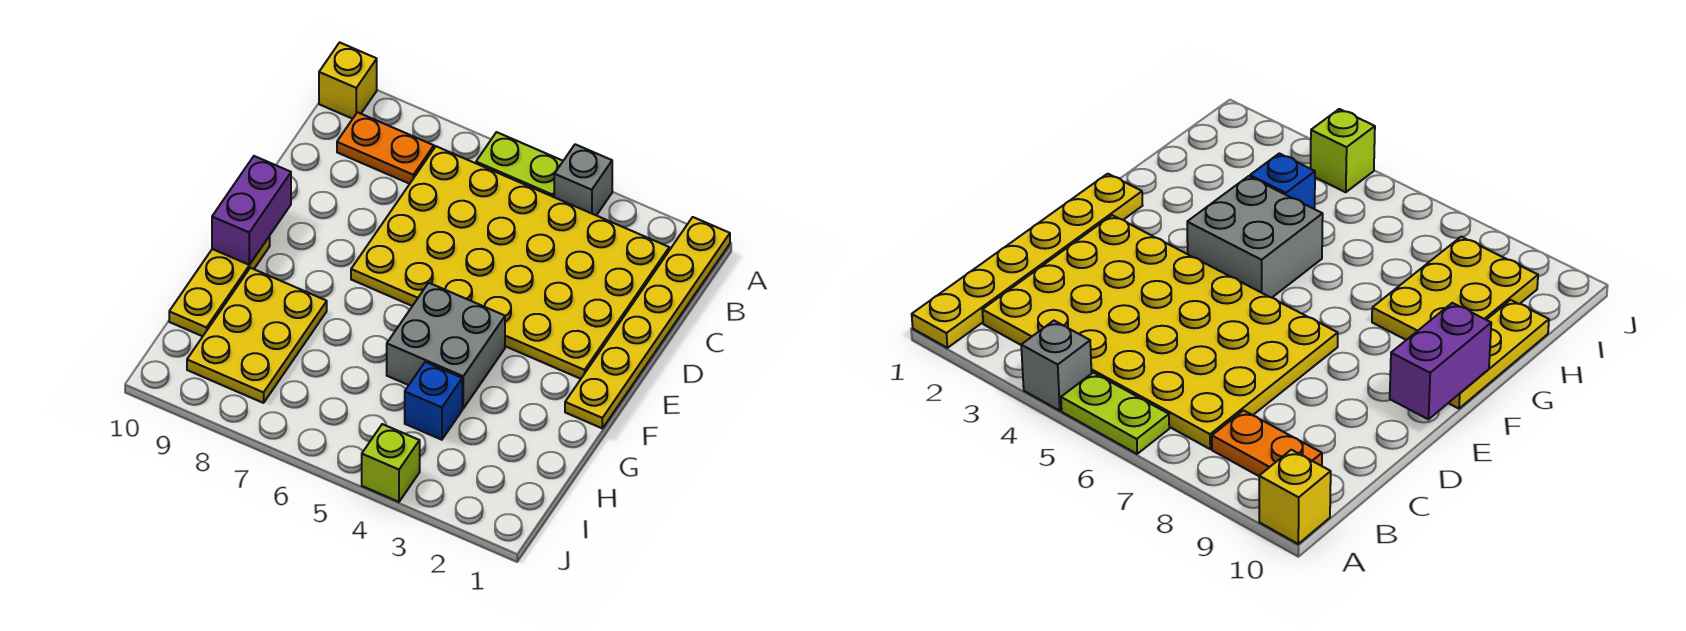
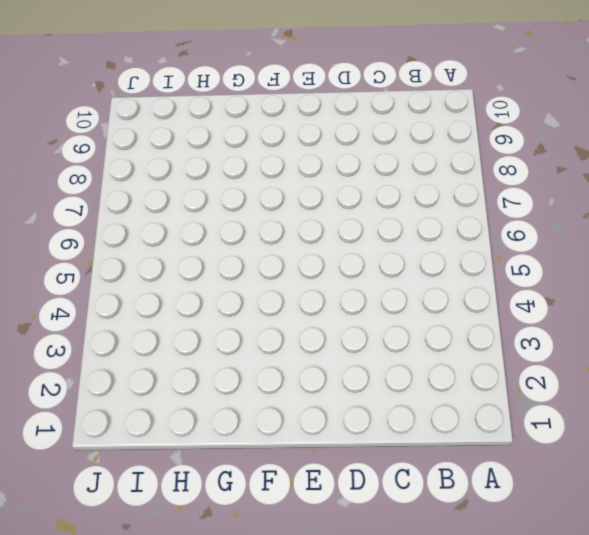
none -> yellow plate A1:F1 level 1
none -> grey brick A4 level 1
none -> lime plate A5:A6 level 1

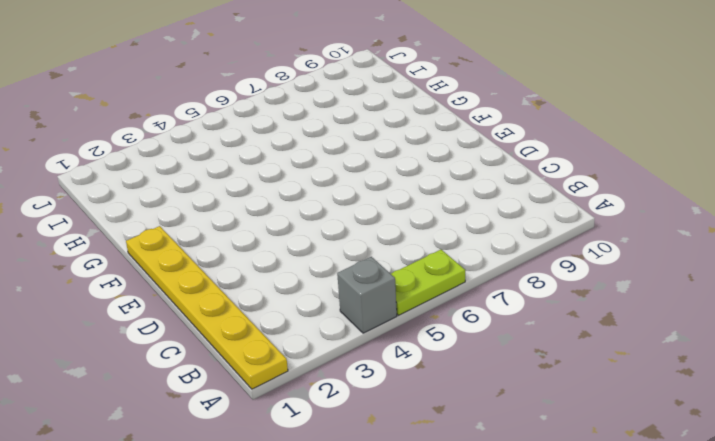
none -> yellow brick A10 level 1
none -> yellow plate B2:E7 level 1
none -> orange plate B8:B9 level 1

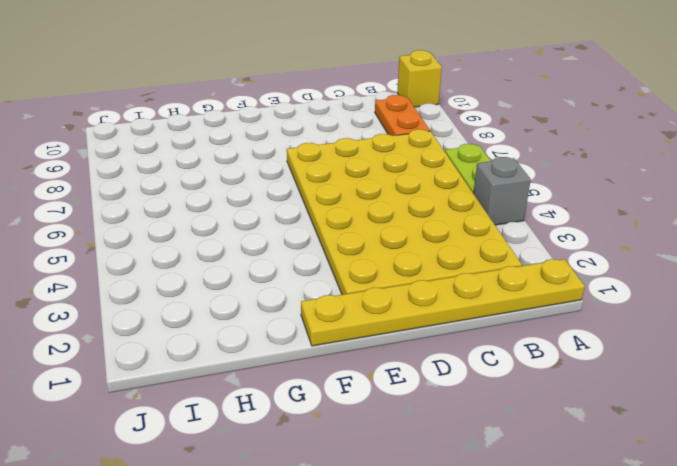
none -> grey brick F4:G5 level 1
none -> yellow plate F10:H10 level 1
none -> yellow plate G8:I9 level 1

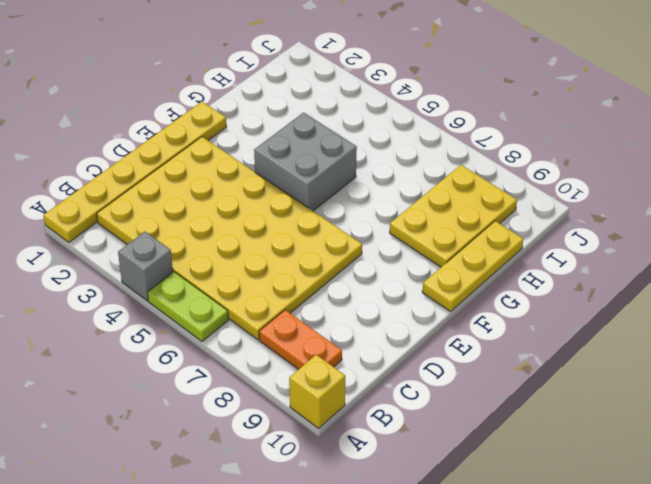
none -> blue brick H4 level 1
none -> lime brick J4 level 1
none -> purple brick E10:F10 level 2

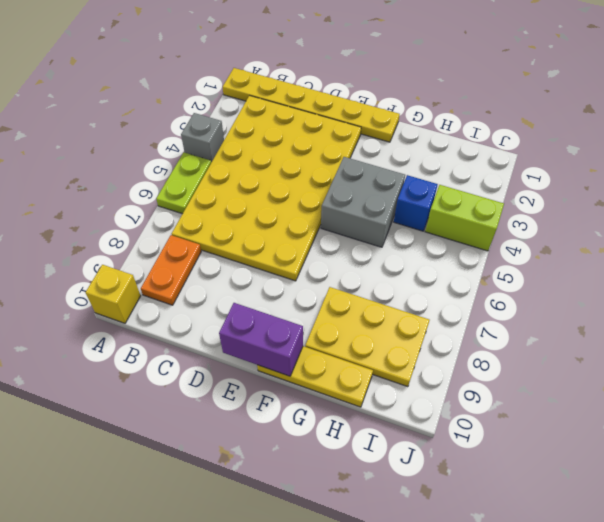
lime brick I4:J4 level 1 -> lime brick J4 level 1

